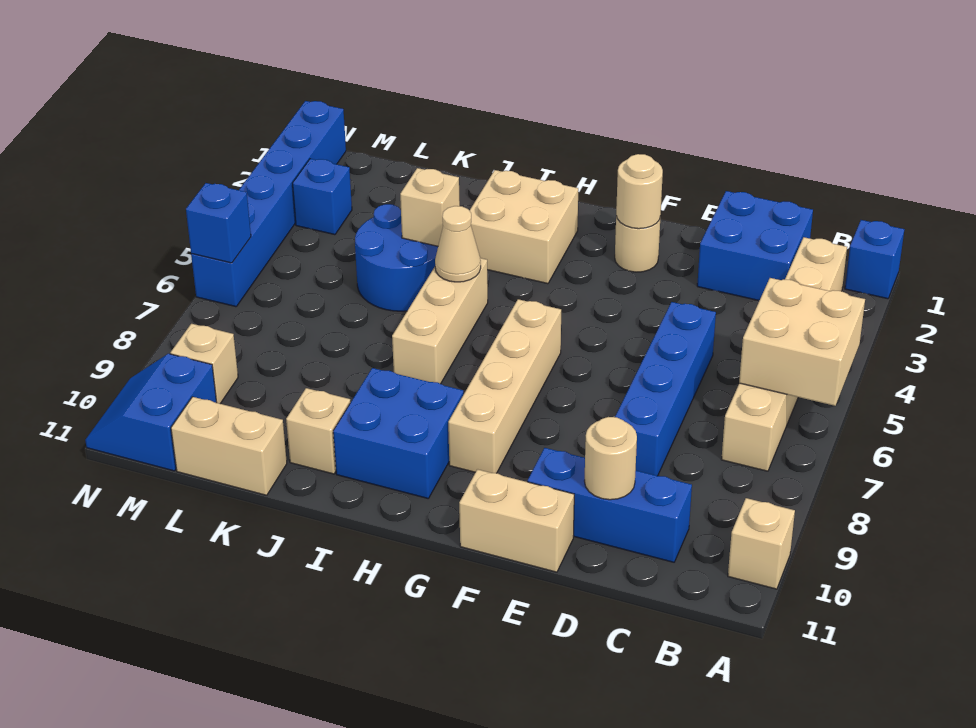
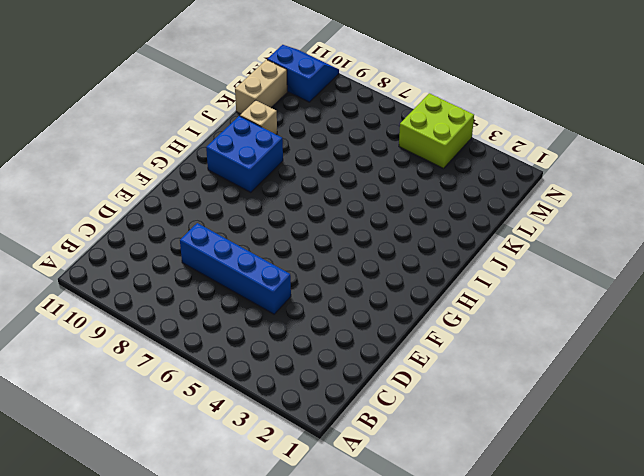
lime brick M4:N5 level 1 -> blue brick N1:N6 level 1
none -> blue brick A1 level 1
none -> tan brick A10 level 1
none -> tan brick B2:B7 level 1

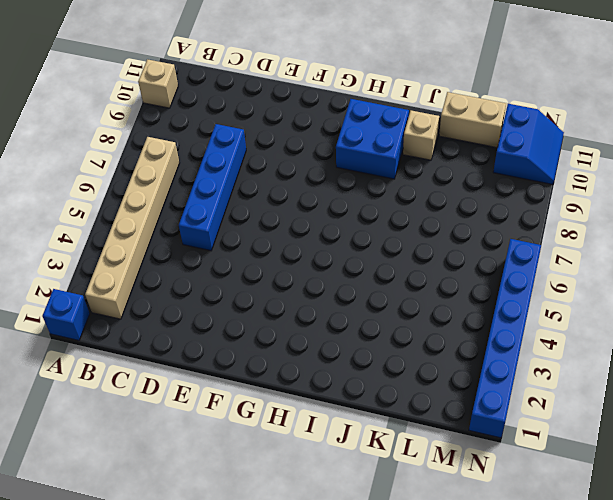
none -> blue brick C1:D2 level 1
none -> blue brick C10:E10 level 1
none -> tan brick E11:F11 level 1

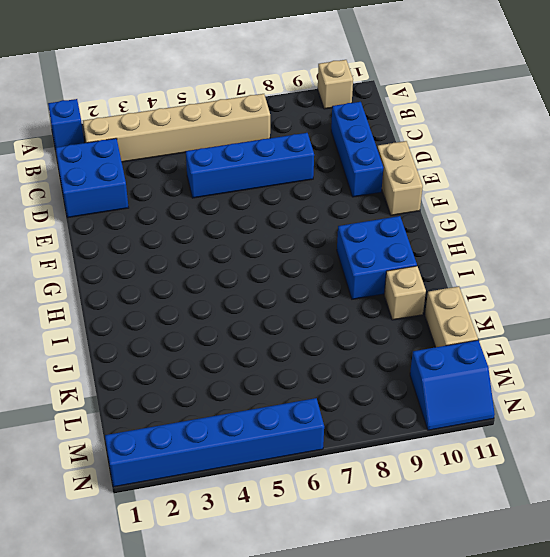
none -> tan round brick F2 level 1
none -> tan brick G6:G9 level 1
none -> tan brick H2:I3 level 1

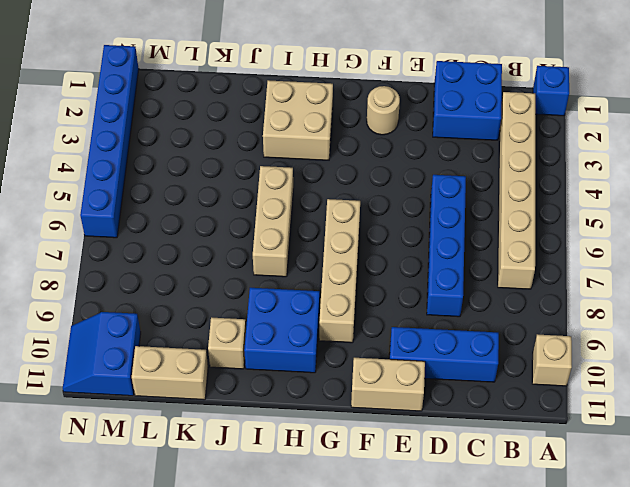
none -> blue round brick J4:K5 level 1
none -> blue brick M3 level 1
none -> tan brick M9 level 1

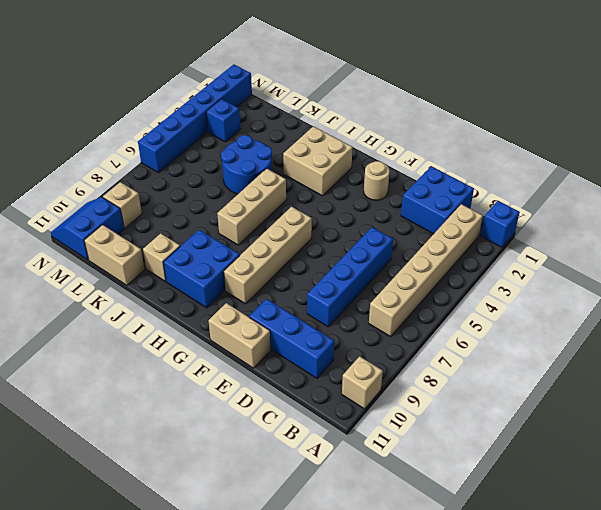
none -> tan brick A5:B6 level 2
none -> tan round brick D10 level 2
none -> tan round brick F2 level 2

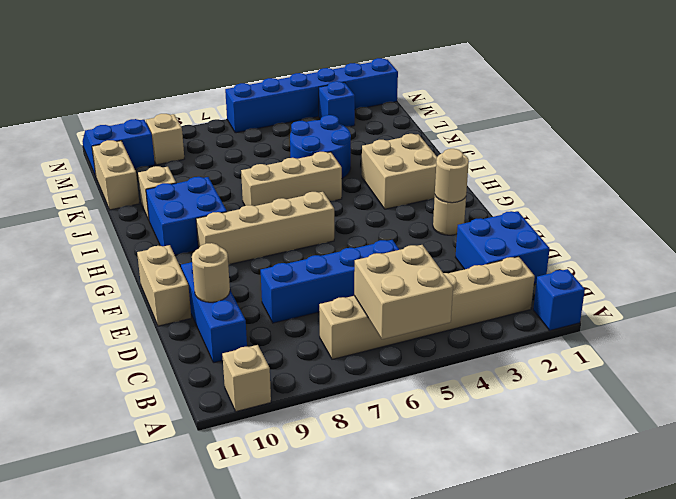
none -> tan cone I5 level 2
none -> tan brick J4 level 2
none -> blue brick N6 level 2

